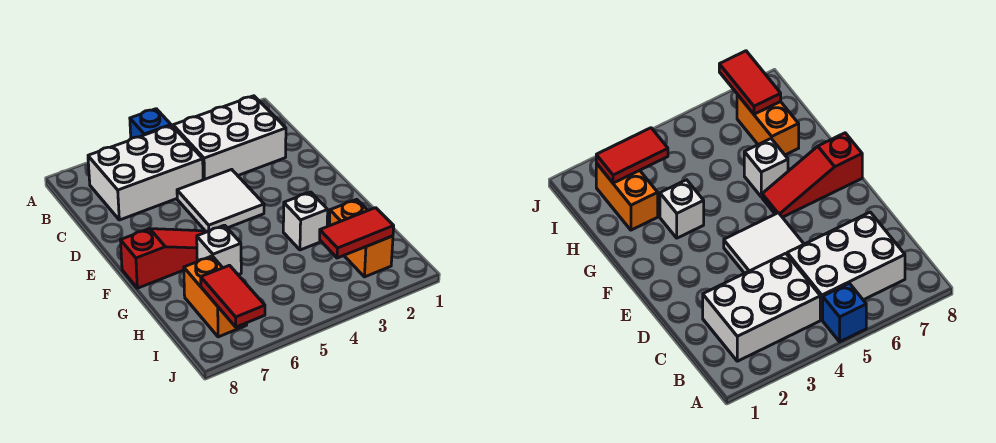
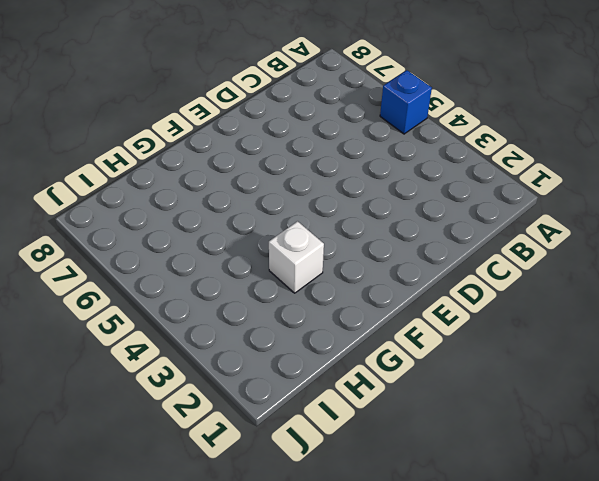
none -> white brick B2:C4 level 1
none -> white brick B5:C7 level 1

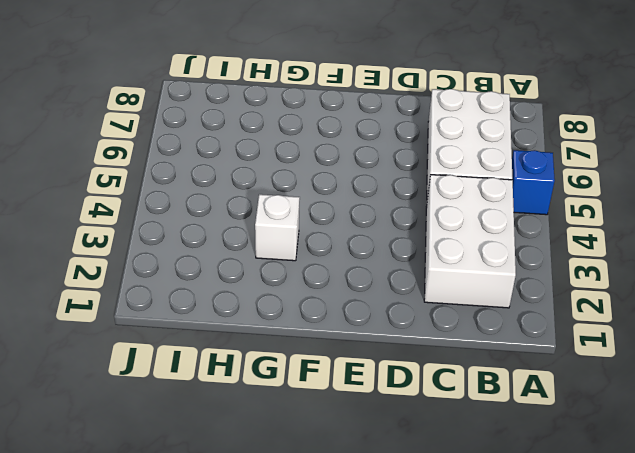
none -> white tile D4:E5 level 1
none -> red slope F6:F8 level 1 top 8

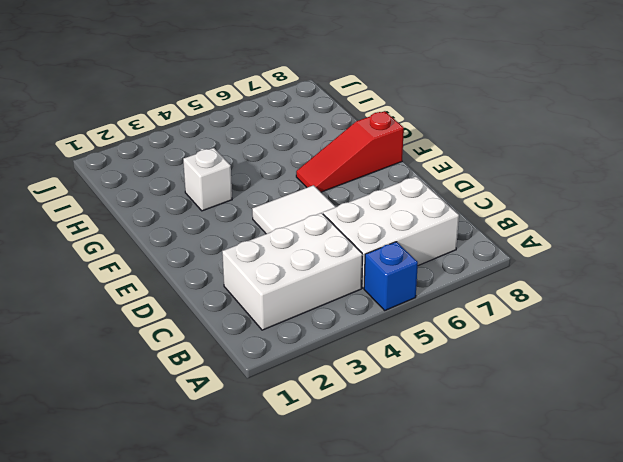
none -> white brick G6 level 1
none -> orange brick H2:I2 level 1

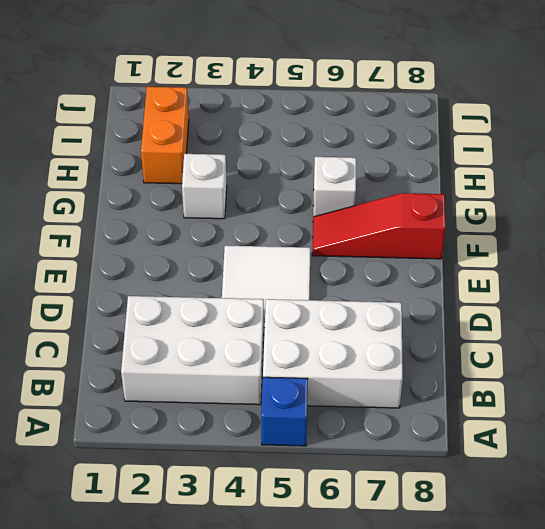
none -> orange brick H7:I7 level 1
none -> red tile I2:I3 level 2

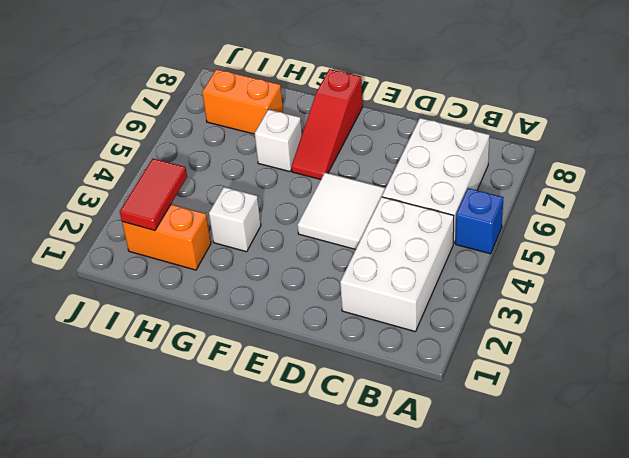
none -> red tile I7:J7 level 2

